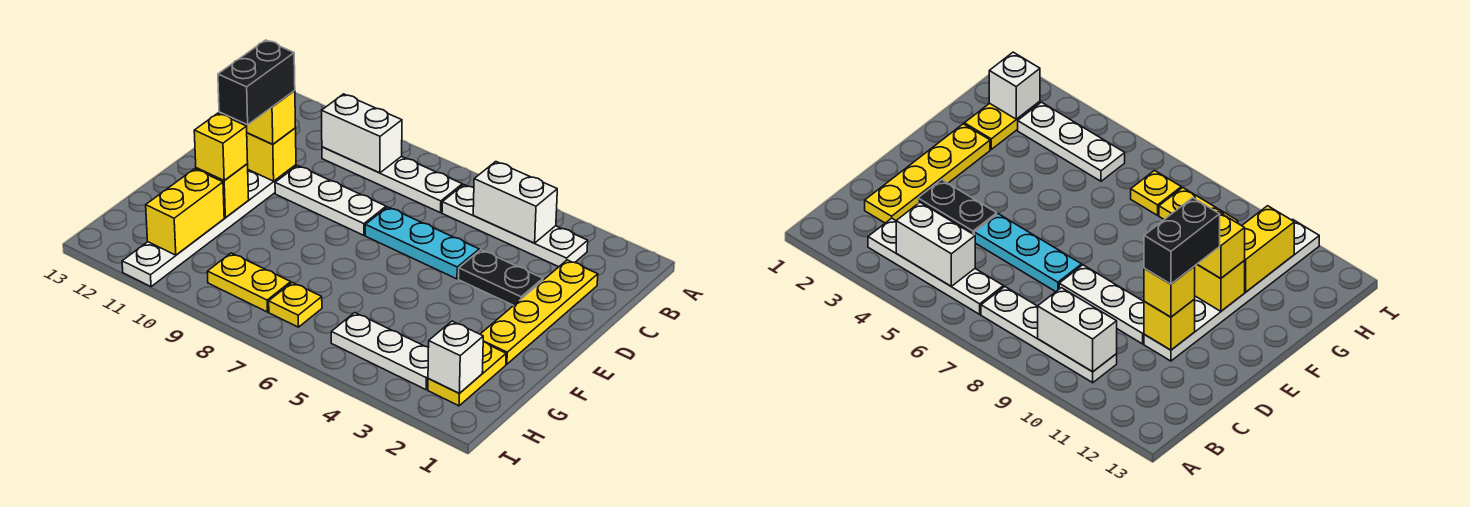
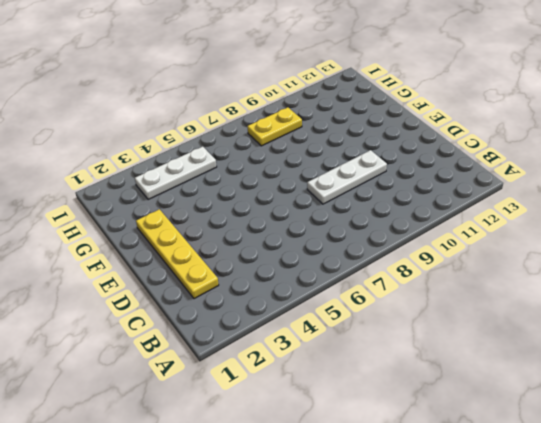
none -> white plate B3:B6 level 1
none -> white plate B7:B10 level 1
none -> black plate D3:D4 level 1

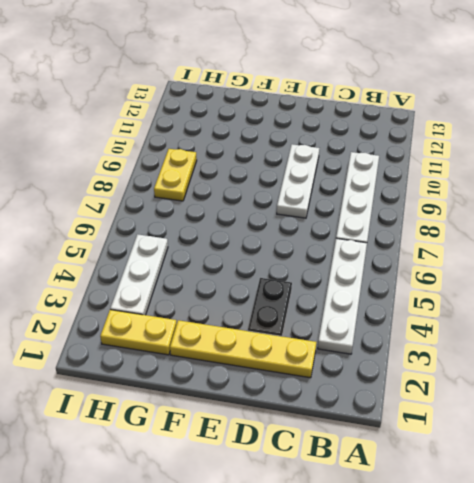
none -> cyan plate D5:D7 level 1
none -> white plate D11:I11 level 1
none -> yellow plate H7 level 1

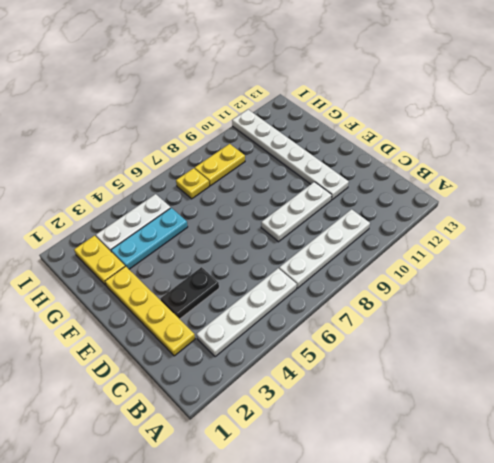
cyan plate G3:G5 level 1 -> cyan plate D5:D7 level 1
none -> white brick B4:B5 level 2
none -> white brick B9:B10 level 2
none -> yellow brick D11 level 2

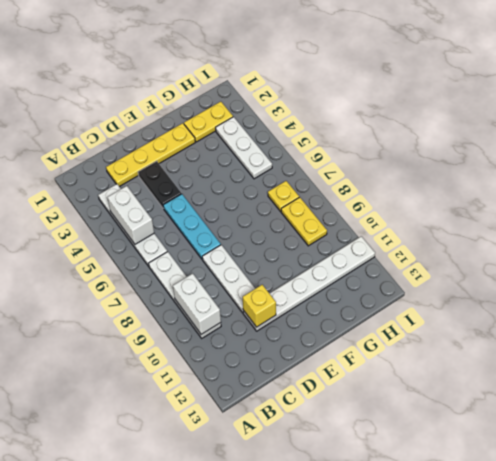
none -> yellow brick F11 level 2
none -> yellow brick G11:H11 level 2
none -> white brick H2 level 2

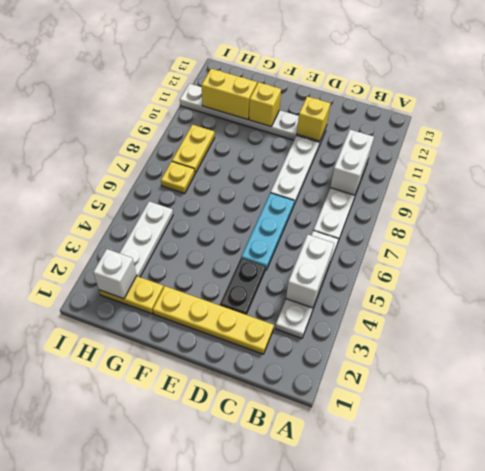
none -> yellow brick D11 level 3
none -> yellow brick F11 level 3
none -> black brick D11:E11 level 4

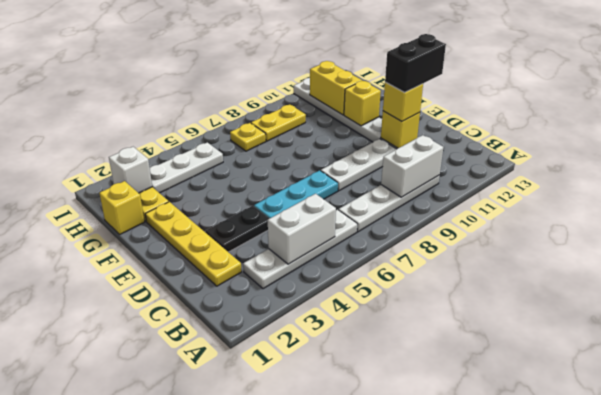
black brick D11:D12 level 4 -> black brick D11:E11 level 4
yellow brick G1 level 1 -> yellow brick F11 level 3

